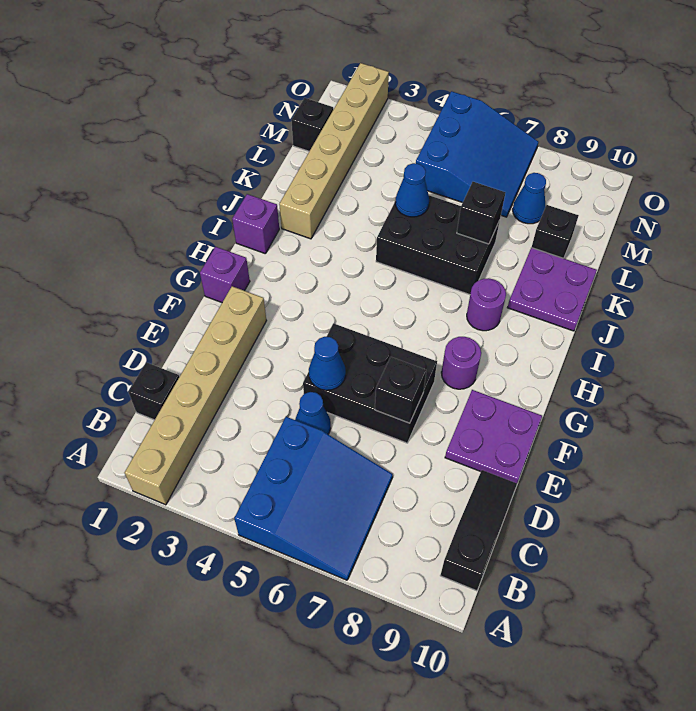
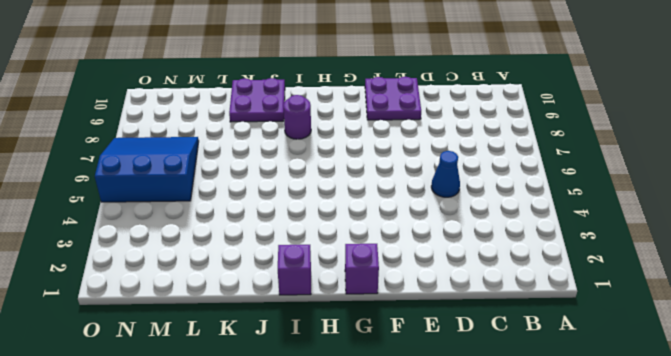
none -> tan brick A2:F2 level 1
none -> blue slope A5:C7 level 1 top 5
none -> black slope B10:D10 level 1 top B

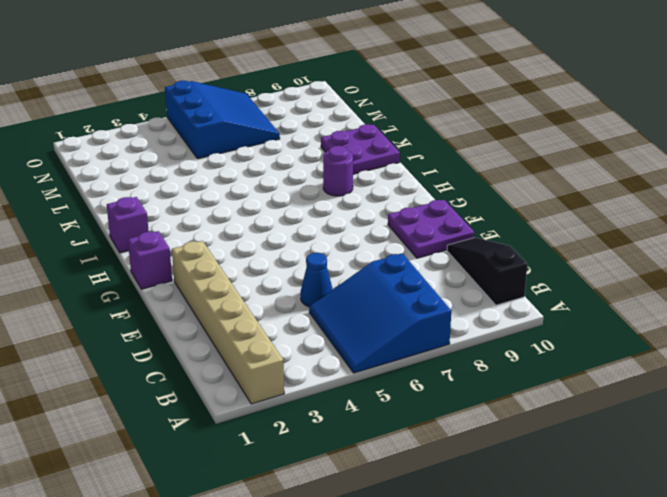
blue slope A5:C7 level 1 top 7 -> blue slope A5:C7 level 1 top 5
none -> black brick C1 level 1
none -> black brick E5:F7 level 1
none -> purple round brick G8 level 1

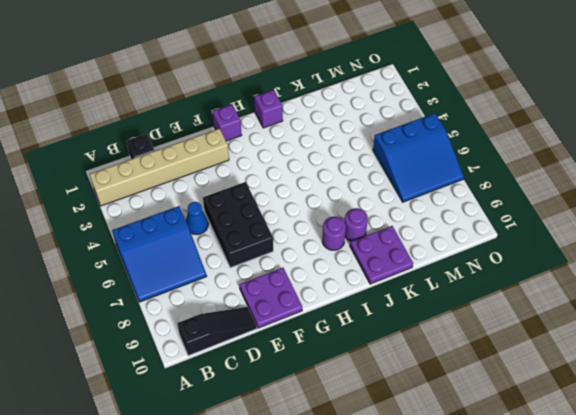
purple round brick J8 level 1 -> purple round brick G8 level 1
none -> tan brick J2:O2 level 1
none -> black brick J5:K7 level 1
none -> black brick L9 level 1

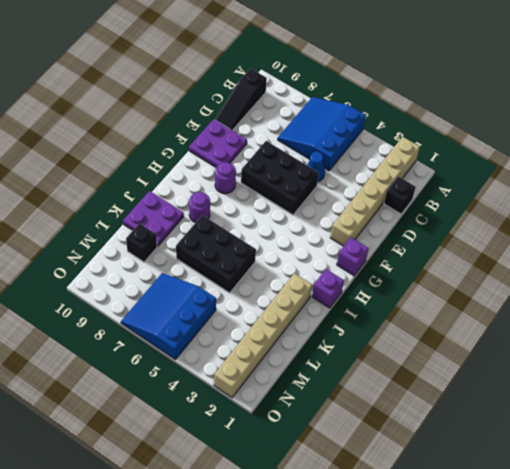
none -> black brick M1 level 1
none -> blue cone M8 level 1
none -> blue cone E5 level 2

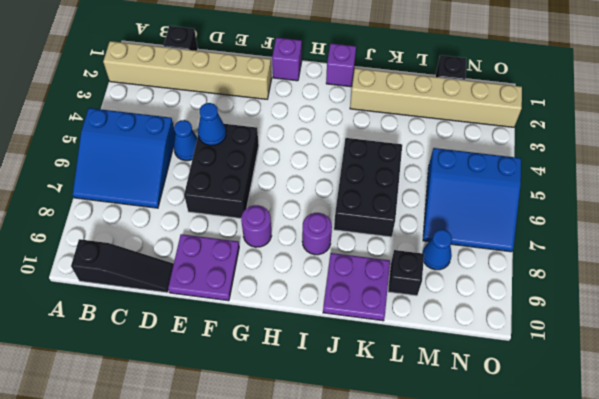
none -> black brick E7 level 2
none -> blue cone K5 level 2
none -> black brick K7 level 2

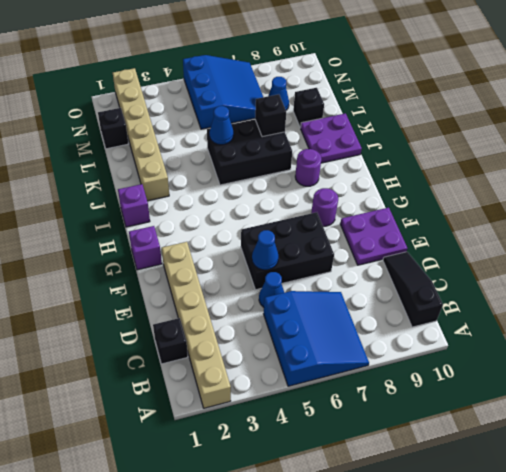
none -> black brick E7 level 2

